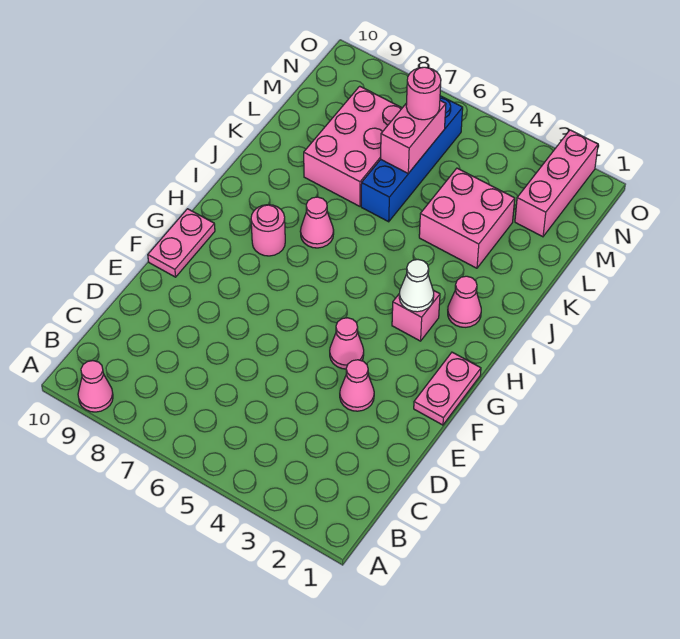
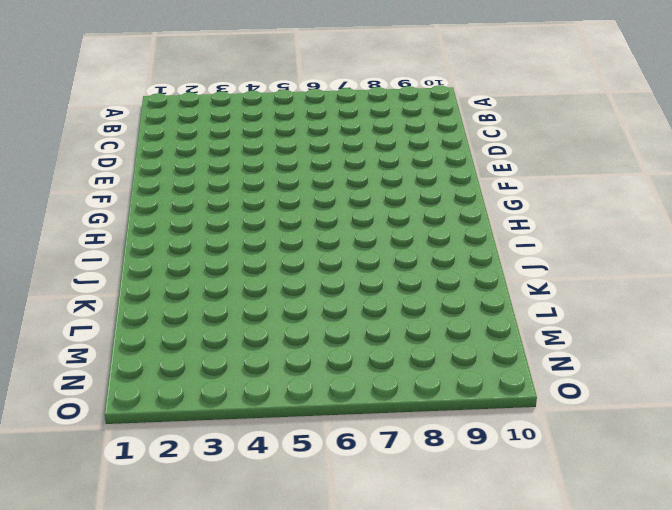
none -> pink cone A9 level 1
none -> pink cone E3 level 1
none -> pink plate F1:G1 level 1

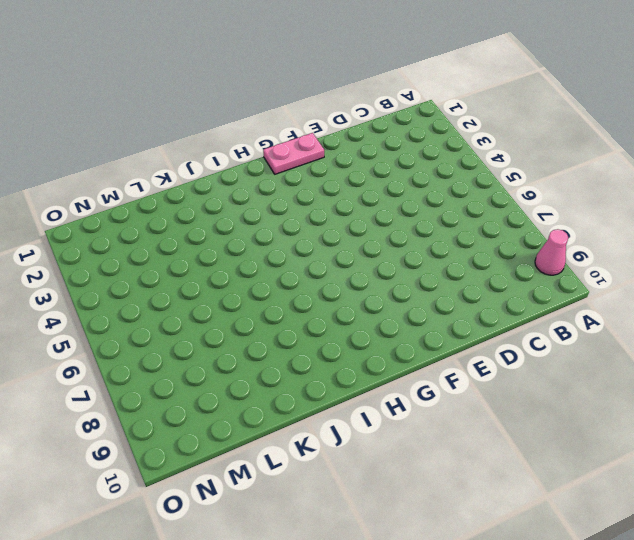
none -> pink cone E3 level 1
none -> pink cone F4 level 1
none -> pink plate F10:G10 level 1

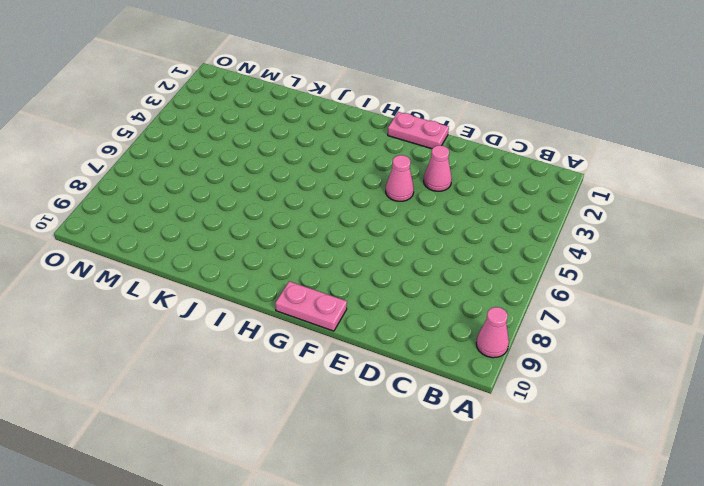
none -> pink brick H3 level 1
none -> pink round brick H8 level 1
none -> pink cone I2 level 1

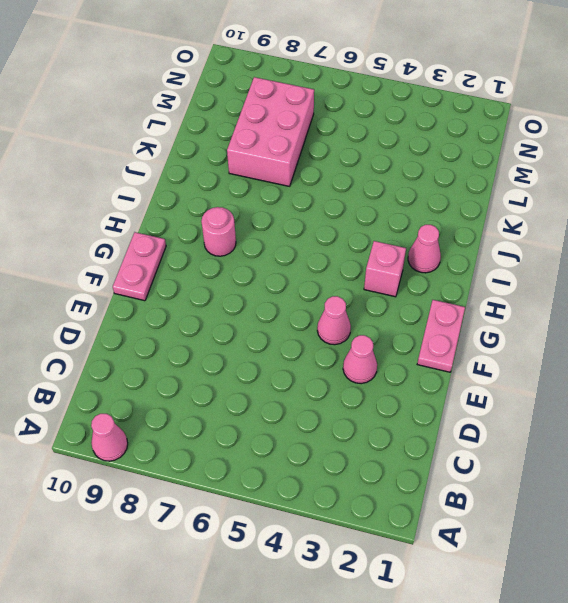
none -> pink cone I7 level 1
none -> pink brick K3:L4 level 1
none -> blue brick K6:N6 level 1

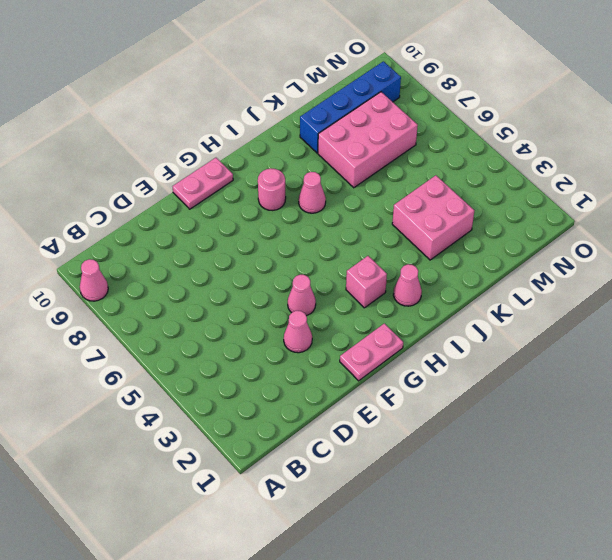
blue brick K9:N9 level 1 -> blue brick K6:N6 level 1
none -> pink brick M2:O2 level 1
none -> white cone H3 level 2
none -> pink brick L6:M6 level 2

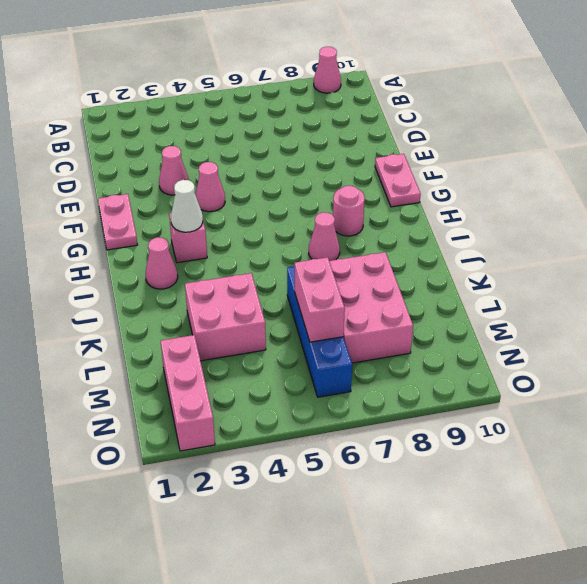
none -> pink round brick M6 level 3

